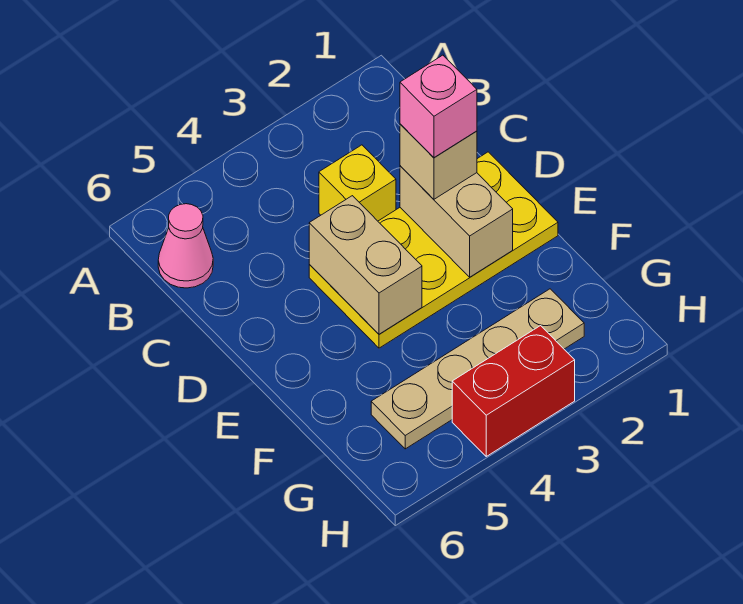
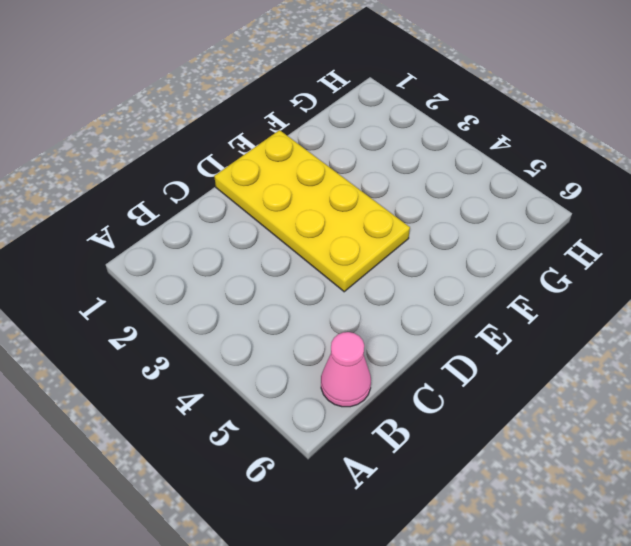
none -> yellow brick C3 level 1
none -> tan plate G2:G5 level 1

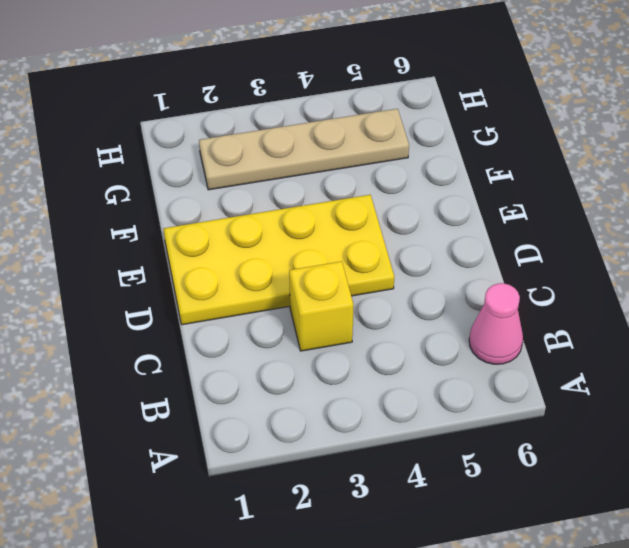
none -> red brick H3:H4 level 1
none -> tan brick D2:E2 level 2

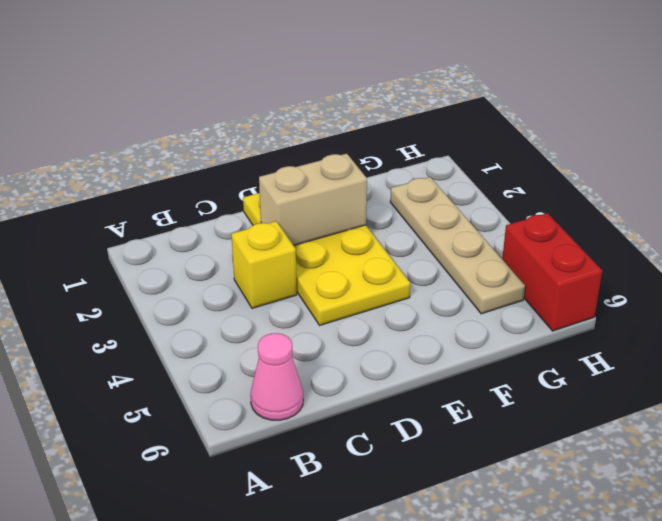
red brick H5:H6 level 1 -> red brick H3:H4 level 1
none -> tan brick D4:E4 level 2
none -> tan brick D2 level 3

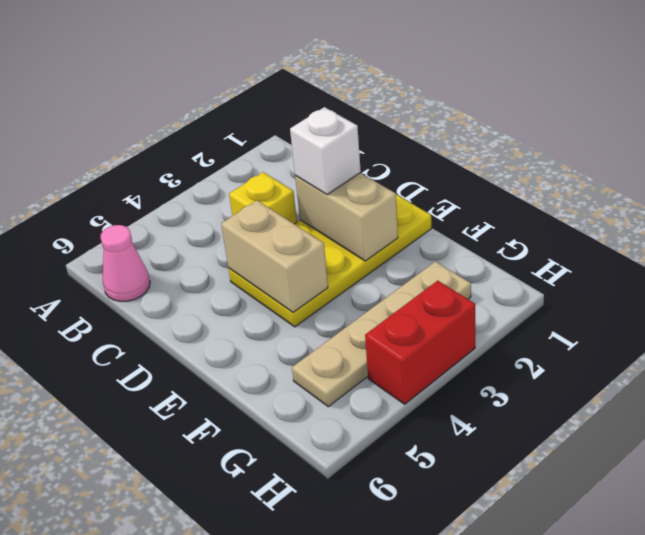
white brick D2 level 3 -> tan brick D2 level 3
none -> pink brick D2 level 4

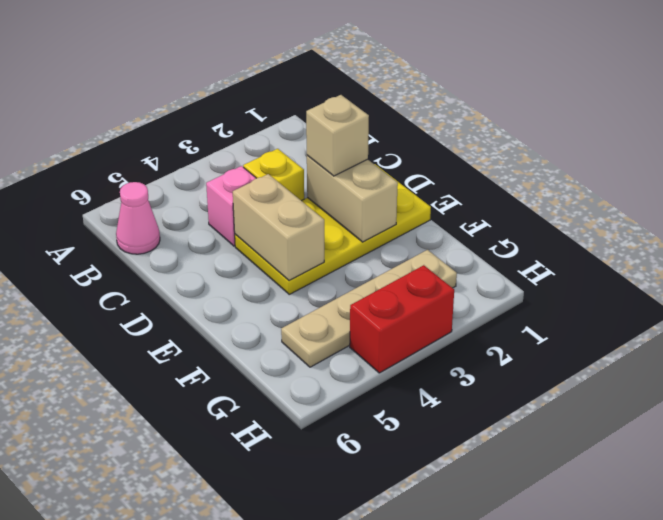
pink brick C4 level 1 -> pink brick D2 level 4

